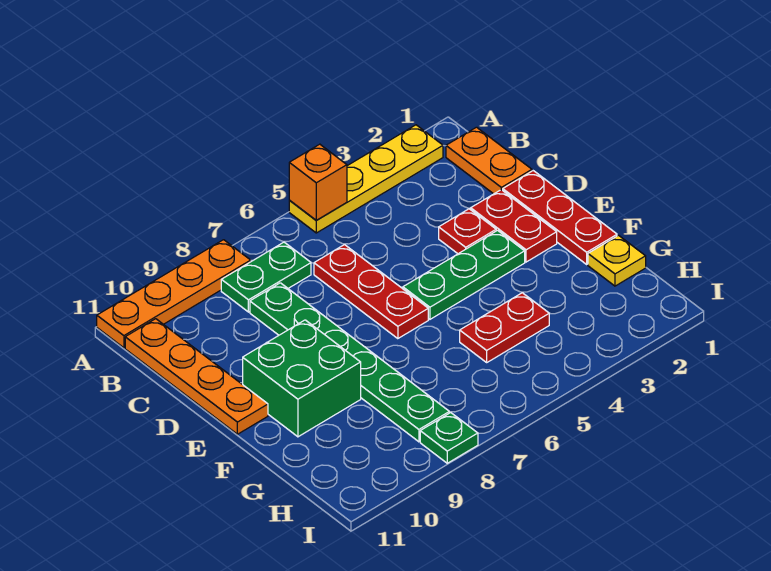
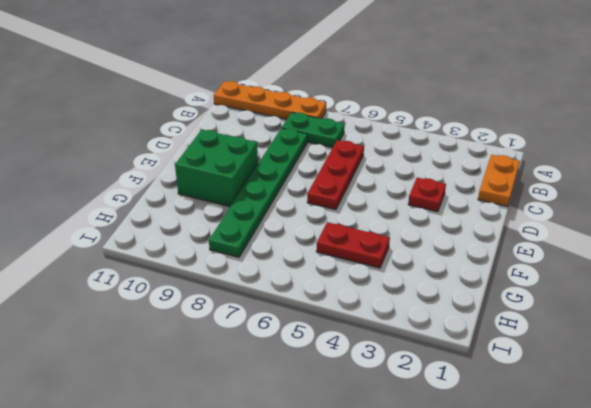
none -> yellow plate A2:A5 level 1
none -> orange plate B11:E11 level 1
none -> red plate D1:F1 level 1

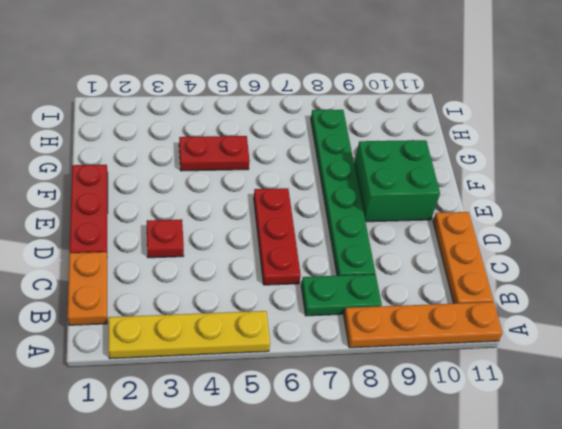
orange plate B11:D11 level 1 -> orange plate B11:E11 level 1
none -> red plate D2:E2 level 1
none -> green plate E3:E5 level 1
none -> yellow plate G1 level 1

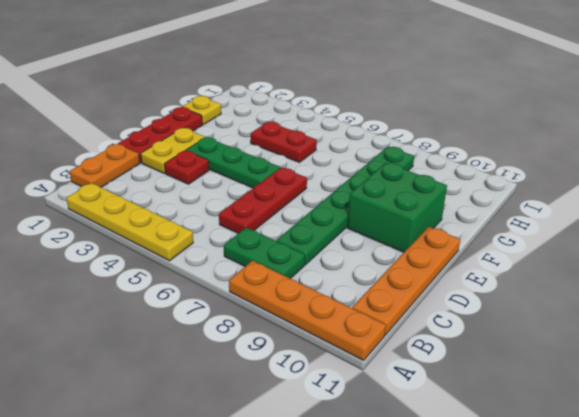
yellow plate D2:E2 level 1 -> red plate D2:E2 level 1
none -> green plate I8 level 1
none -> orange brick A5 level 2

